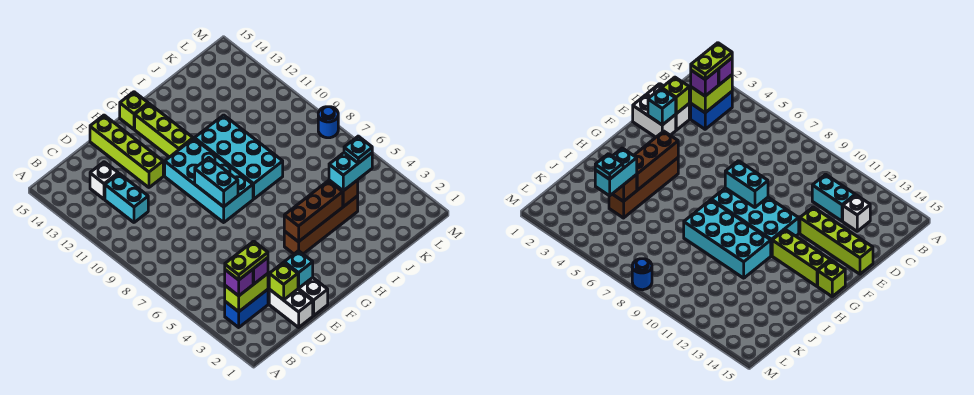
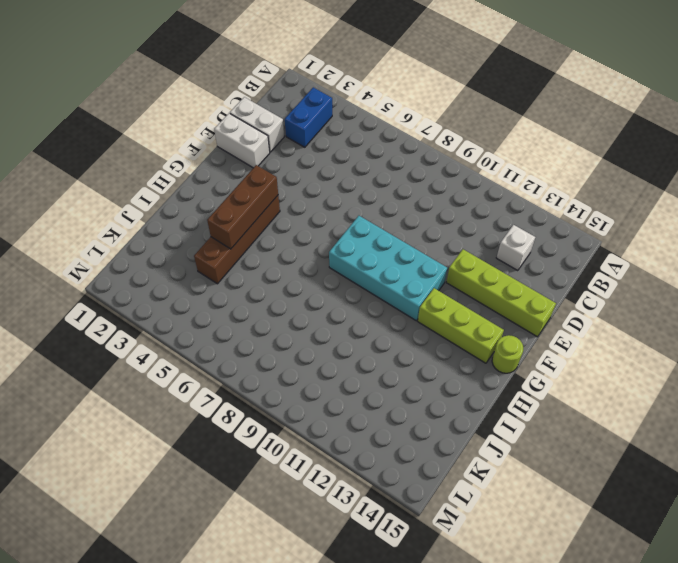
lime round brick G15 level 1 -> lime brick G15 level 1
none -> cyan brick C11:C12 level 1
none -> cyan brick H8:I11 level 1
none -> blue round brick M8 level 1

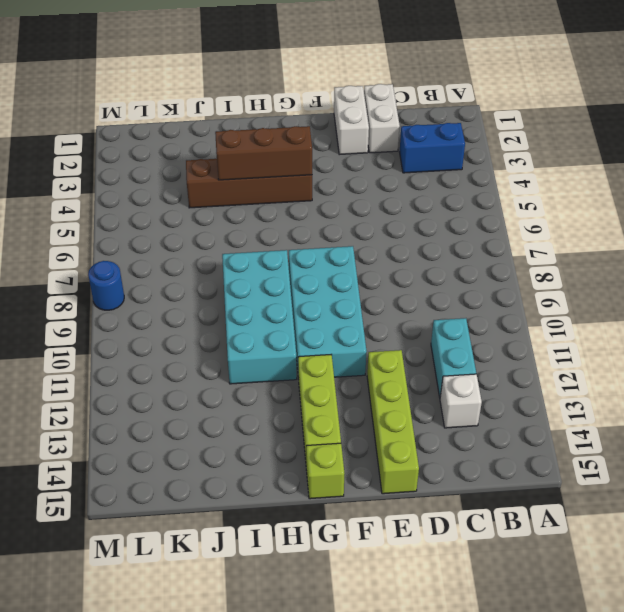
none -> lime brick B3:C3 level 2
none -> lime brick D2 level 2
none -> cyan brick E2 level 2

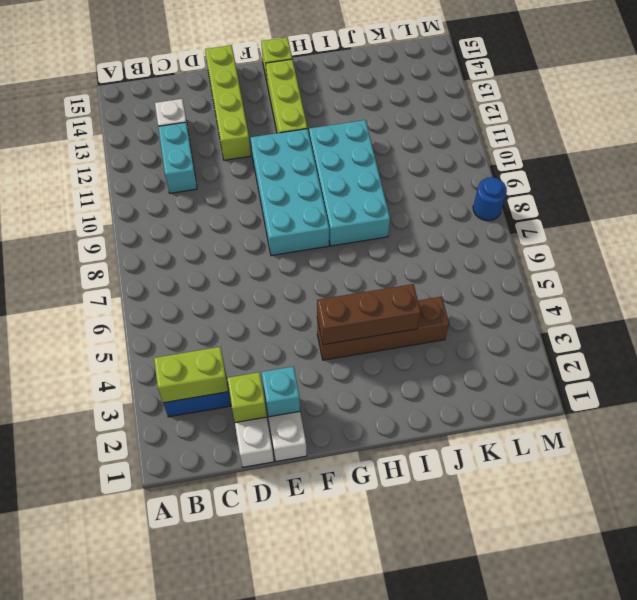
none -> cyan brick F8:F9 level 2
none -> brown brick J4 level 2
none -> purple brick B3 level 3

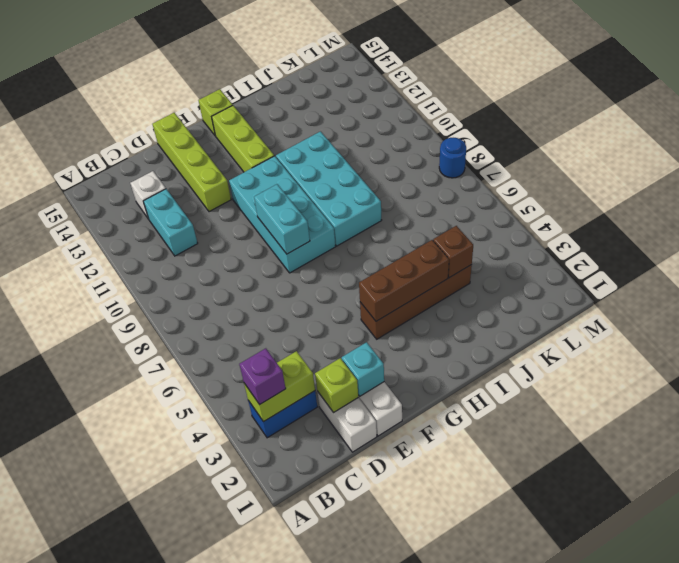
none -> purple brick C3 level 3
none -> cyan brick J4:K4 level 3
none -> lime plate B3:C3 level 4

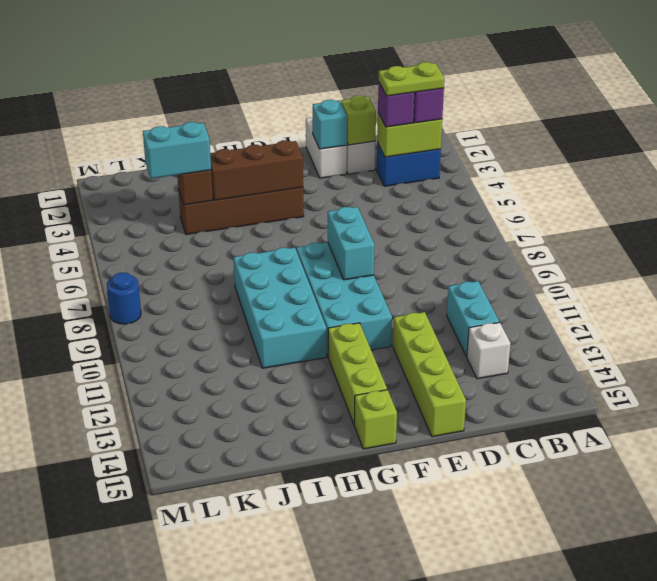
none -> cyan plate K4 level 4

